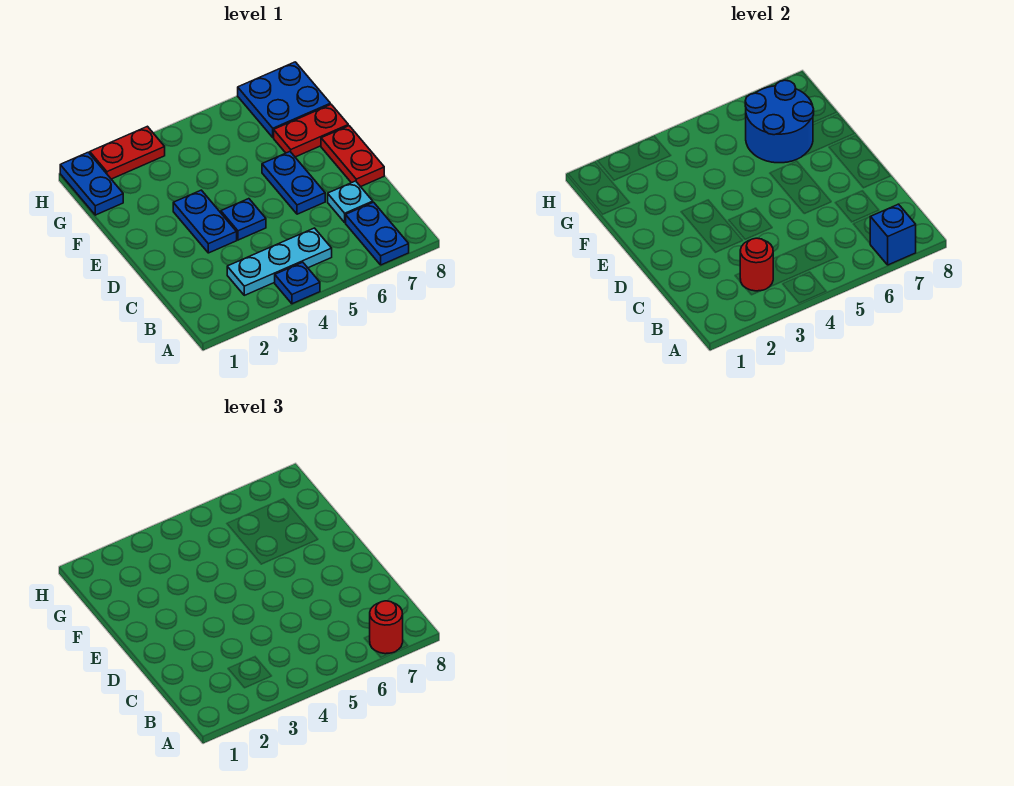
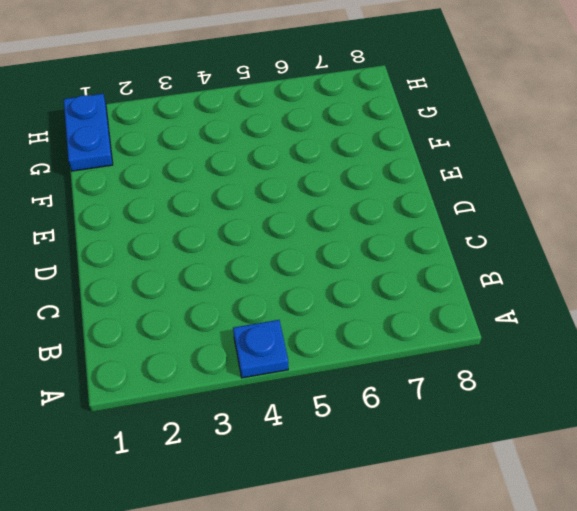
none -> blue plate A7:B7 level 1
none -> cyan plate B3:B5 level 1
none -> cyan plate C7 level 1

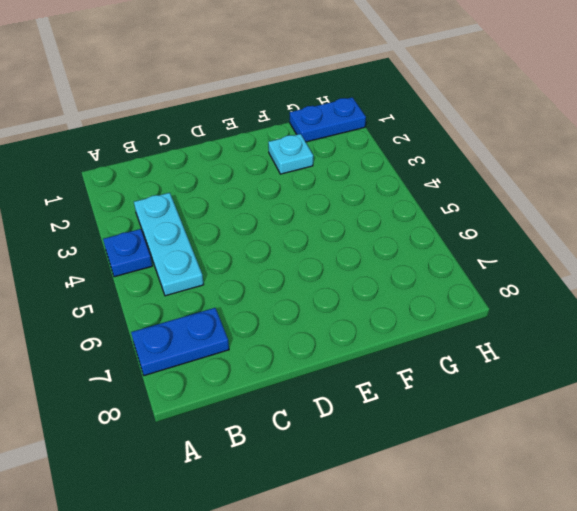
cyan plate F2 level 1 -> cyan plate C7 level 1
none -> blue plate D3:E3 level 1
none -> blue plate D4 level 1
none -> blue plate D6:E6 level 1

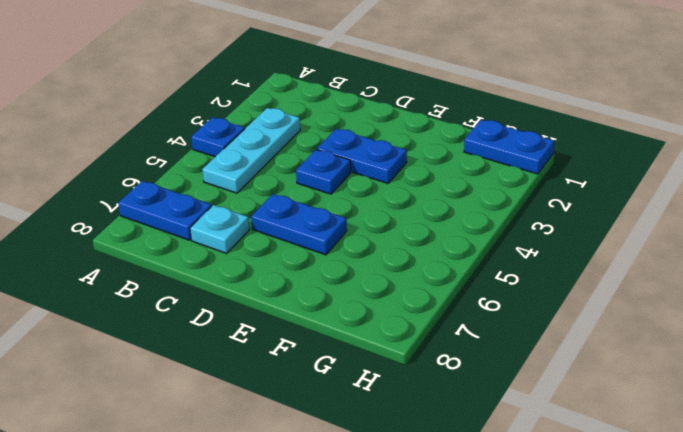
none -> red plate D8:E8 level 1
none -> red plate F7:F8 level 1
none -> blue plate G7:H8 level 1

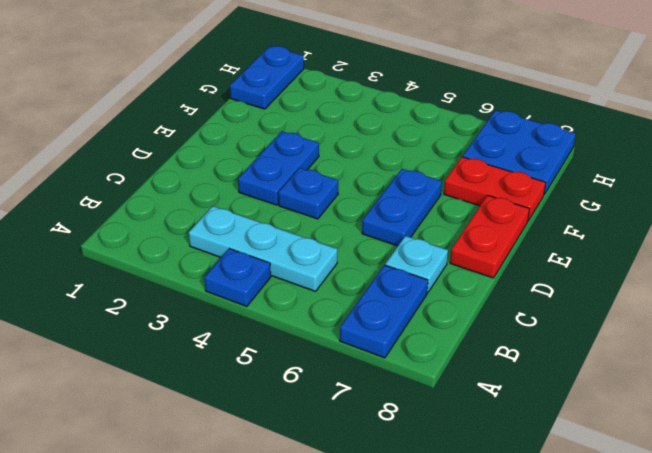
none -> red plate H2:H3 level 1
none -> blue brick A7 level 2
none -> red round brick B3 level 2

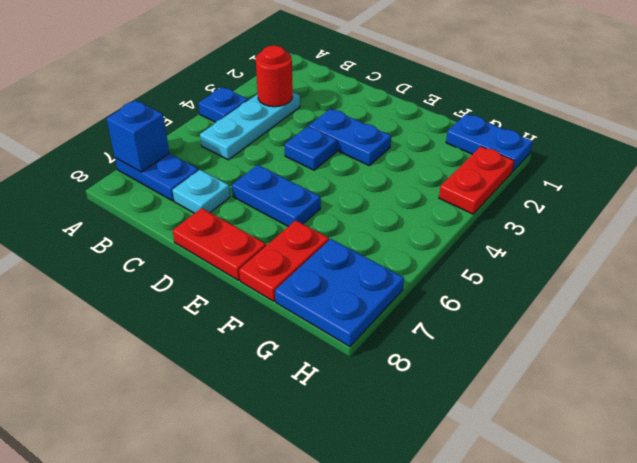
none -> blue round brick F6:G7 level 2
none -> red round brick A7 level 3

